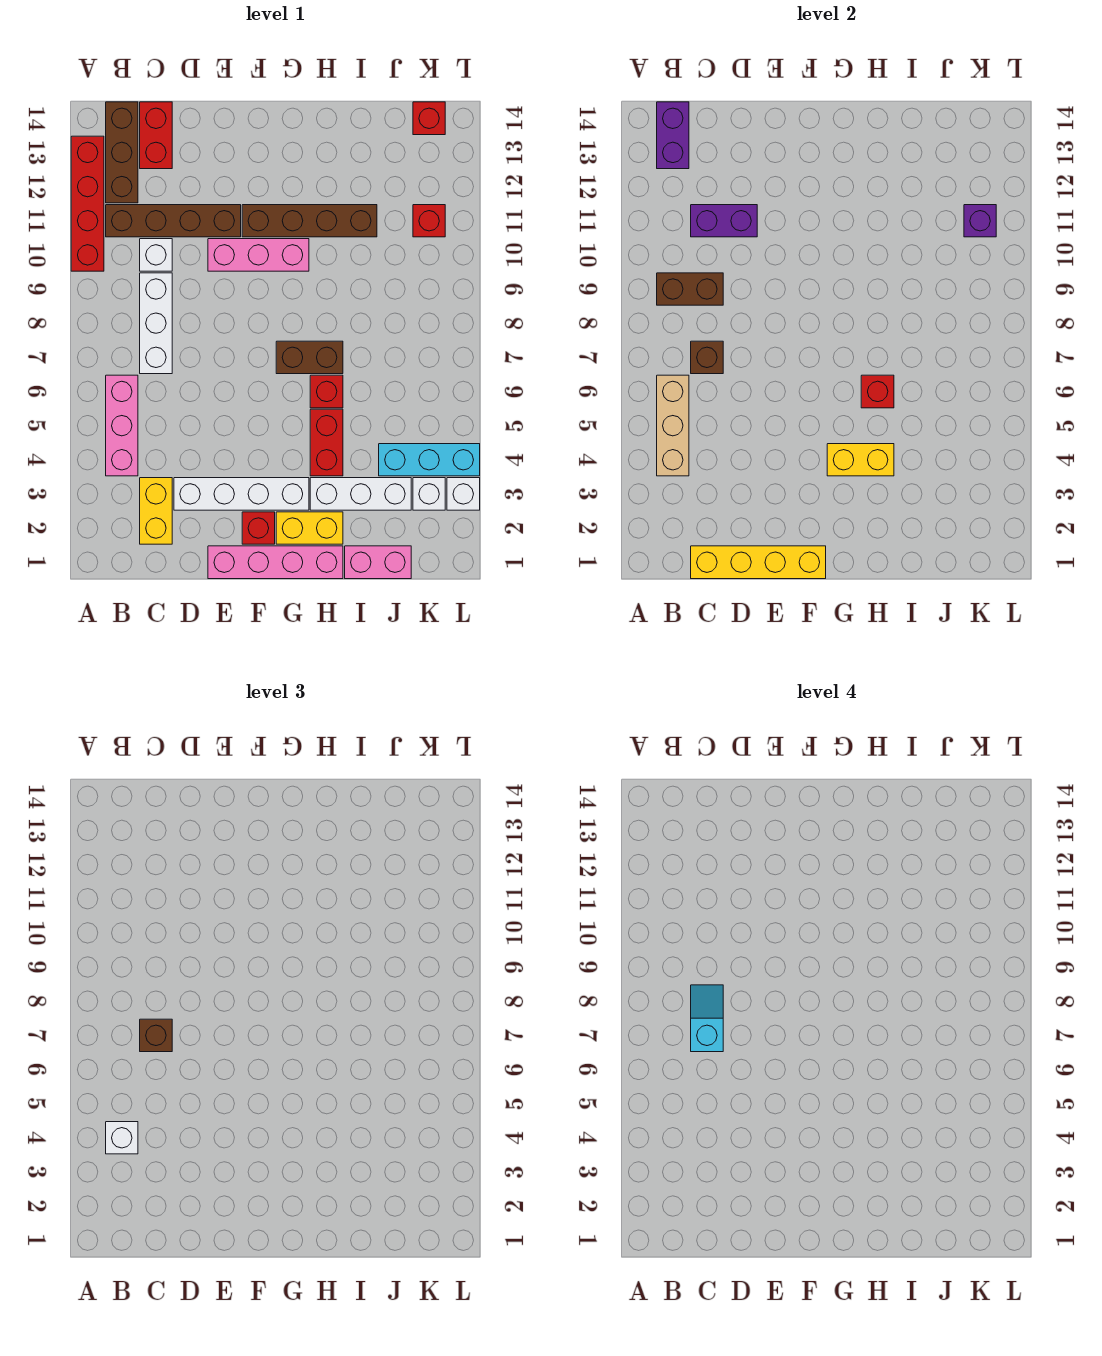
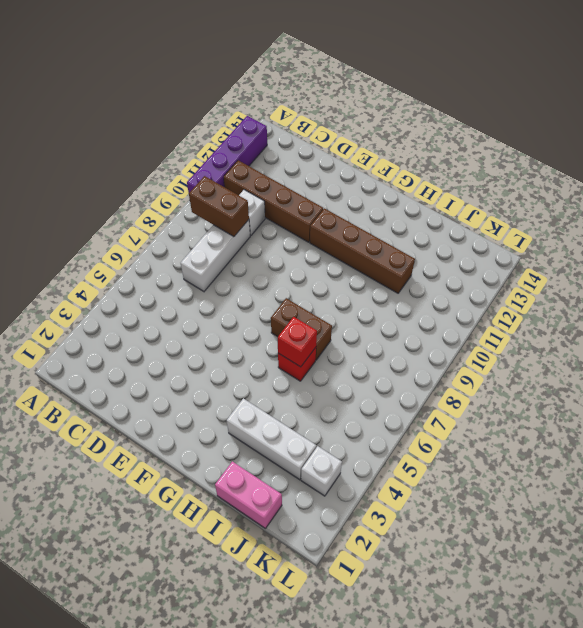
purple brick A10:A13 level 1 -> red brick A10:A13 level 1
none -> pink brick B4:B6 level 1
none -> brown brick B12:B14 level 1
none -> yellow brick C2:C3 level 1
none -> red brick C13:C14 level 1

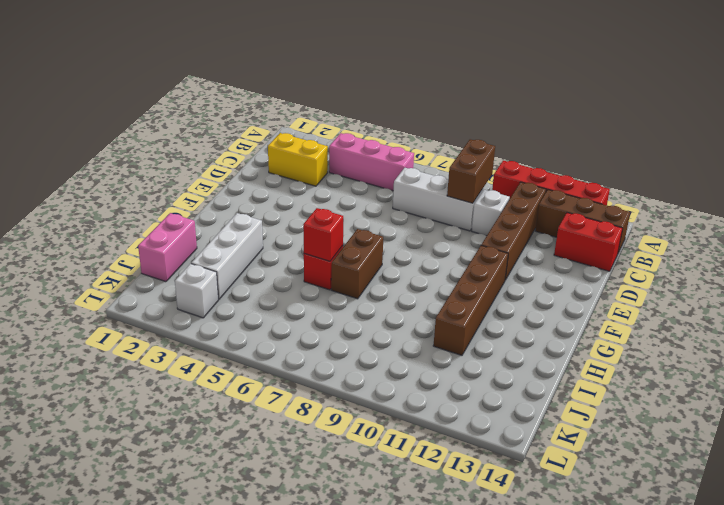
none -> white brick D3:G3 level 1
none -> pink brick E1:H1 level 1
none -> pink brick E10:G10 level 1
none -> red brick F2 level 1

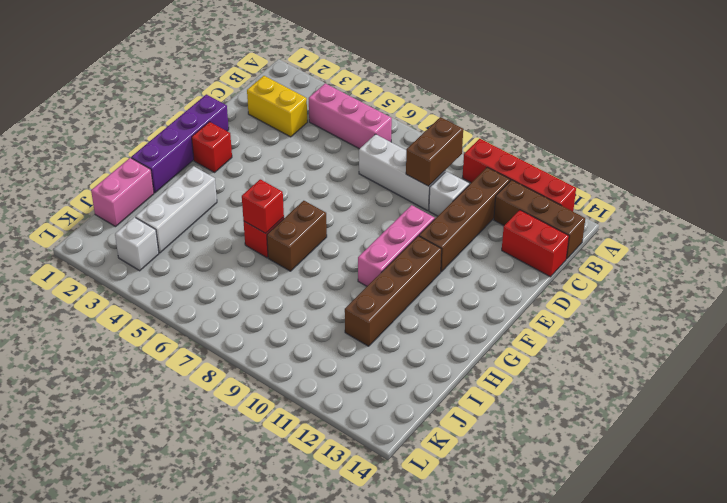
purple brick E1:H1 level 1 -> pink brick E1:H1 level 1
none -> white brick D3:G3 level 1
none -> yellow brick G2:H2 level 1
none -> red brick H4:H5 level 1
none -> cyan brick J4:L4 level 1

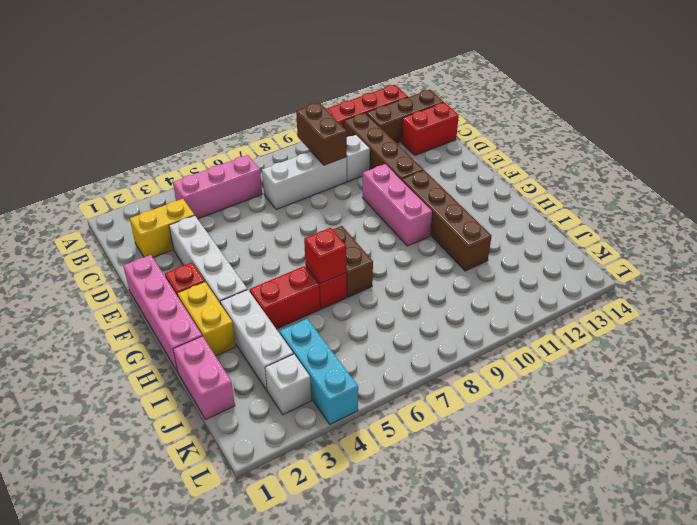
none -> red brick K11 level 1
none -> red brick K14 level 1
none -> white brick L3 level 1
none -> tan brick B4:B6 level 2

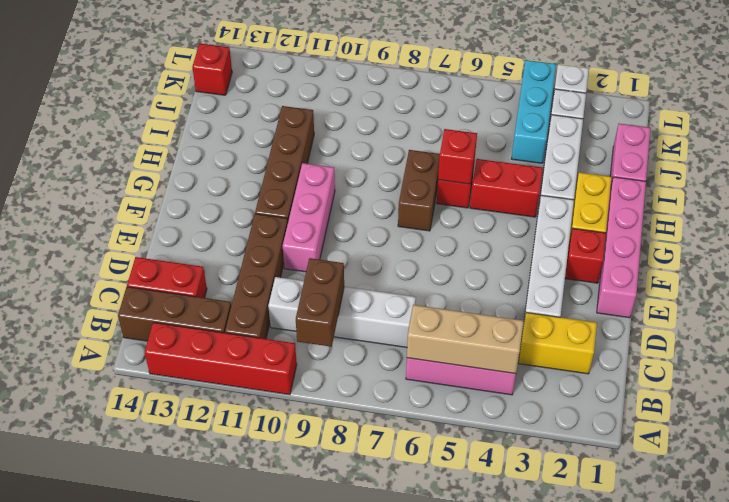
none -> red brick K11 level 1
none -> purple brick B13:B14 level 2
none -> yellow brick C1:F1 level 2
none -> brown brick C7 level 2

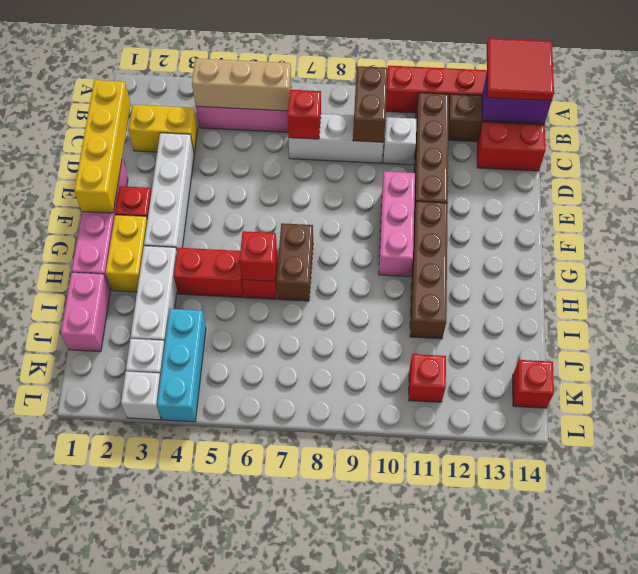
red tile A13:B14 level 3 -> none
red brick C7 level 2 -> brown brick C7 level 2
none -> purple brick C11:D11 level 2
none -> yellow brick G4:H4 level 2
none -> purple brick K11 level 2
none -> white brick B4 level 3

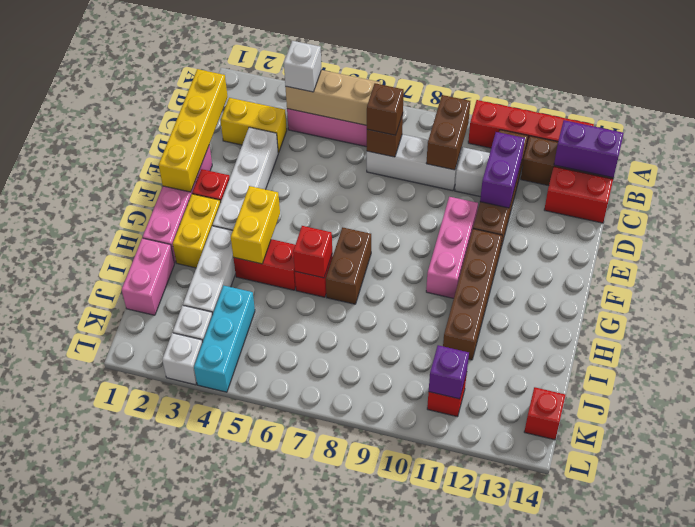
none -> cyan slope C7:C8 level 4 top 7

